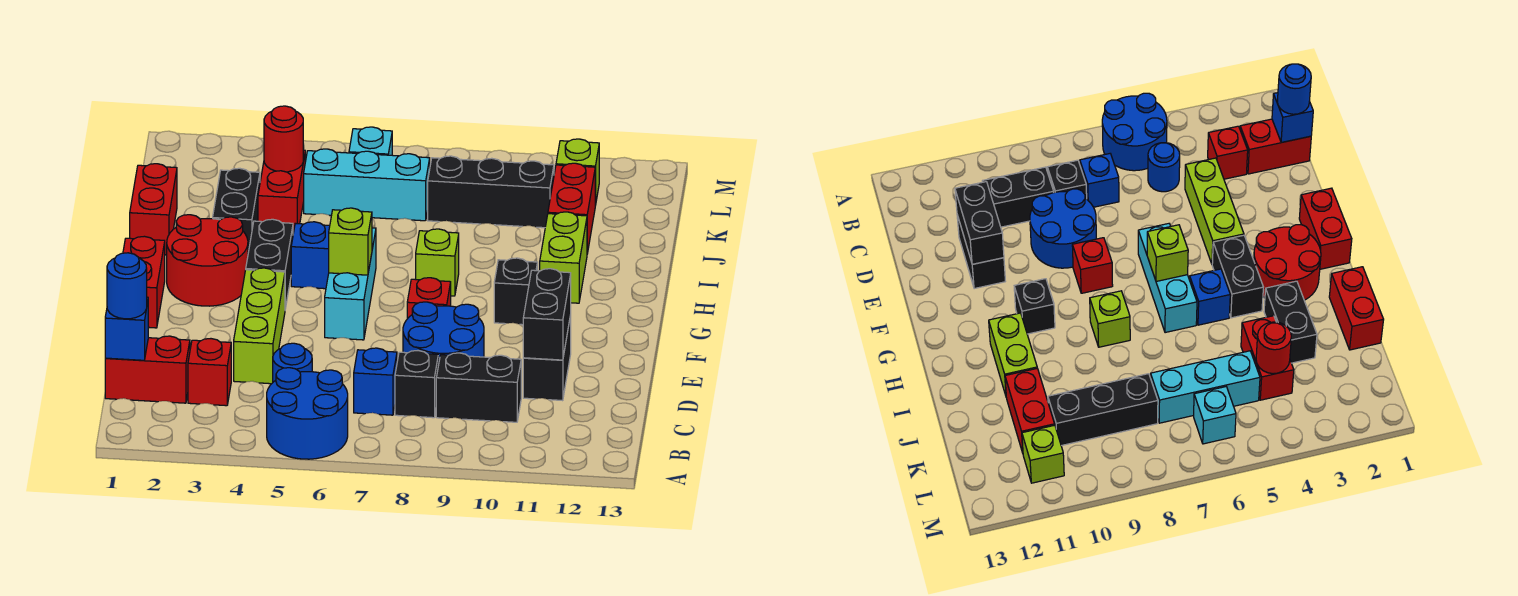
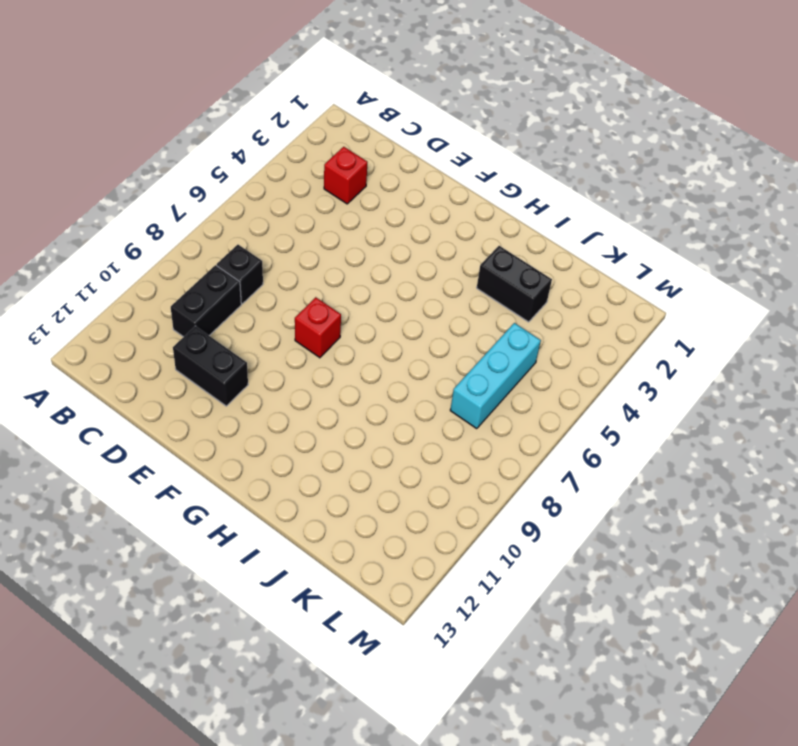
none -> blue round brick A5:B6 level 1
none -> red brick C1:C2 level 1
none -> blue round brick C5 level 1
none -> blue brick C7 level 1

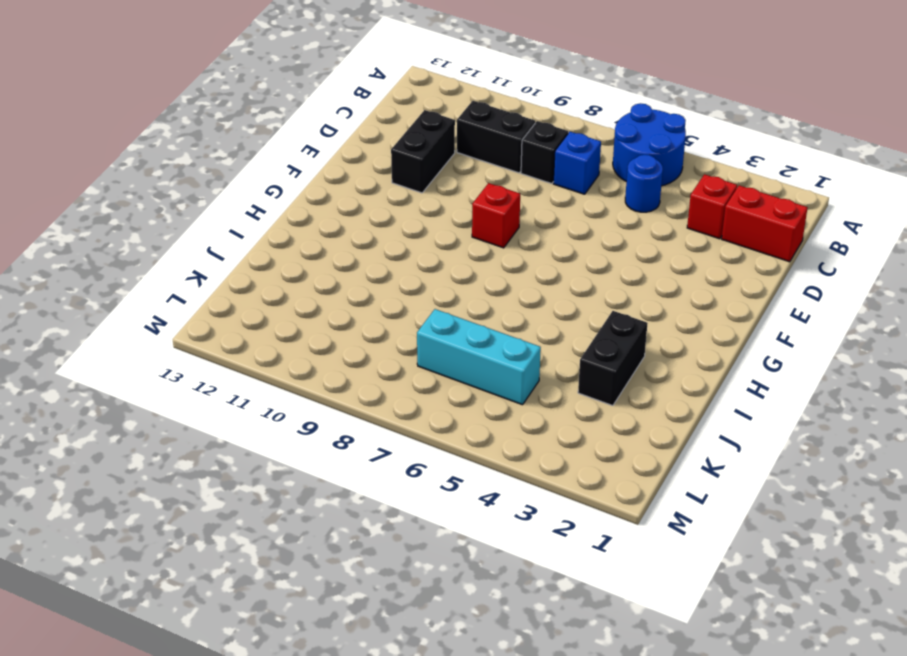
none -> lime brick D4:F4 level 1
none -> blue round brick D8:E9 level 1
none -> red brick F1:G1 level 1
none -> cyan brick F6:H6 level 1

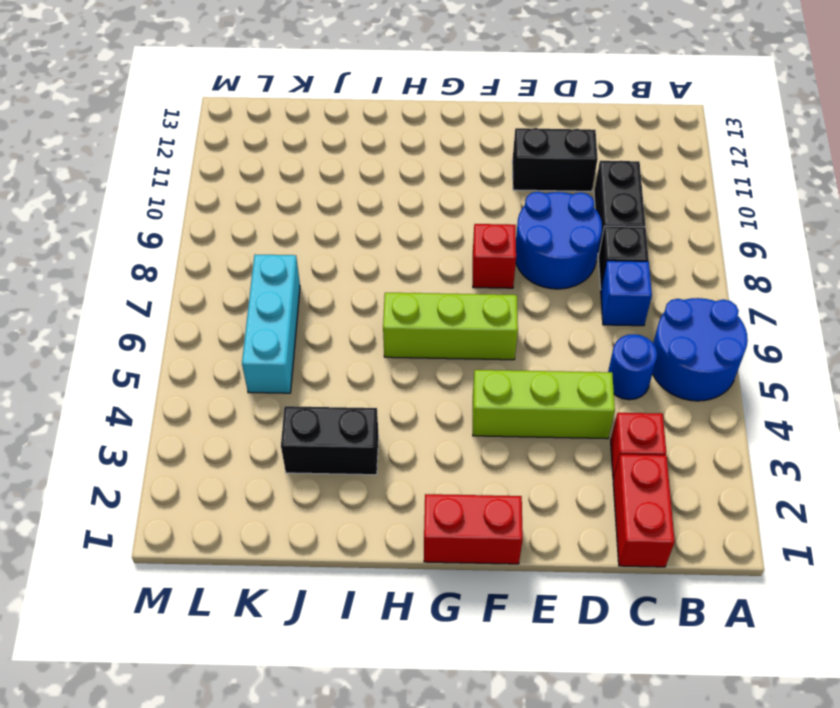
lime brick F6:H6 level 1 -> cyan brick F6:H6 level 1
none -> red round brick G2:H3 level 1
none -> black brick G4:H4 level 1
none -> black brick G10 level 1
none -> blue brick H5 level 1

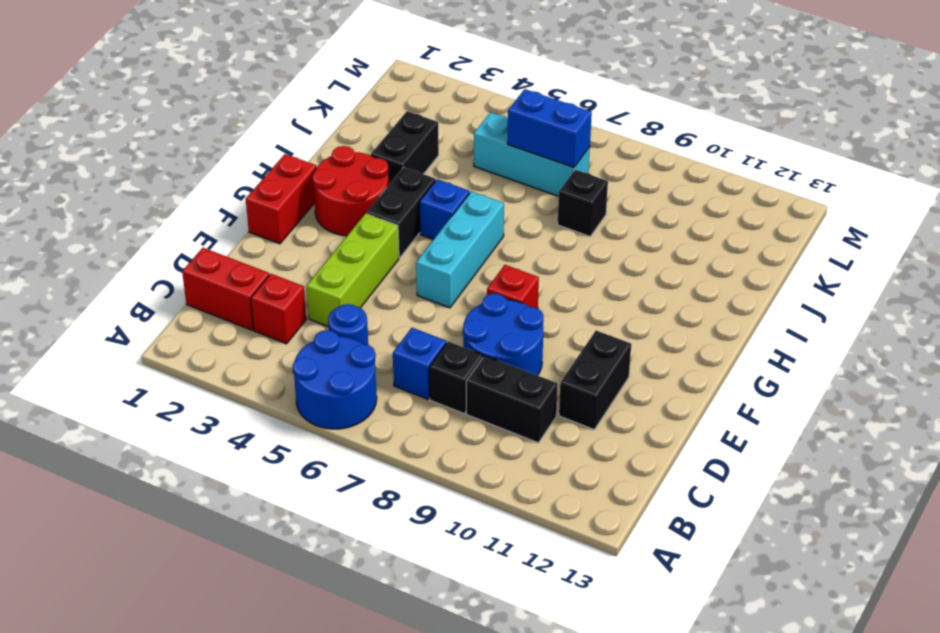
black brick J8 level 1 -> black brick G10 level 1
blue brick K6:K7 level 2 -> none
none -> lime brick H8 level 1
none -> lime brick H11:I11 level 1
none -> red brick I1:J1 level 1
none -> red brick J4:K4 level 1

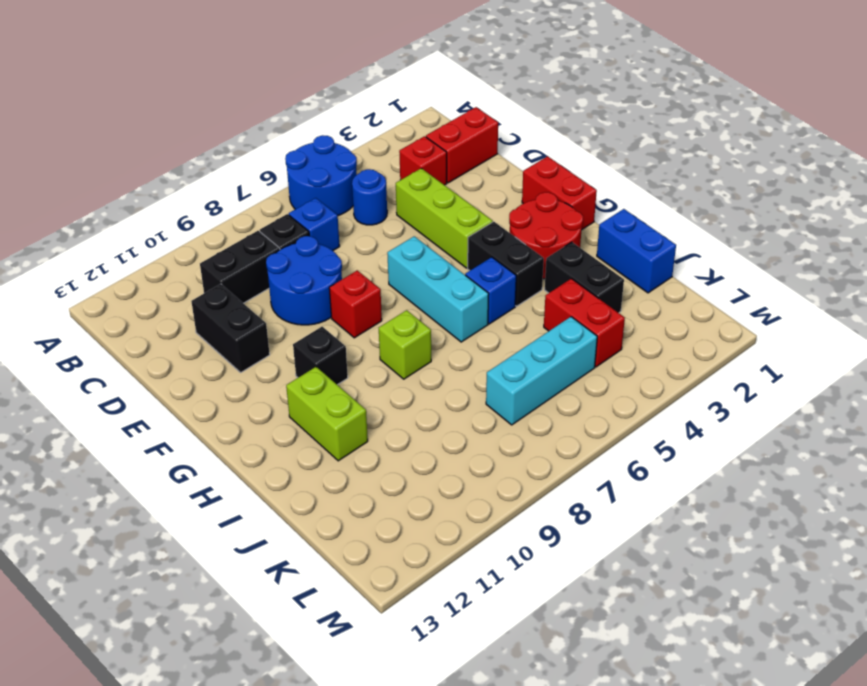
blue brick I1:J1 level 1 -> red brick I1:J1 level 1
none -> red brick J11:K11 level 1
none -> black brick K8:K10 level 1
none -> cyan brick L6 level 1
none -> lime brick L11 level 1

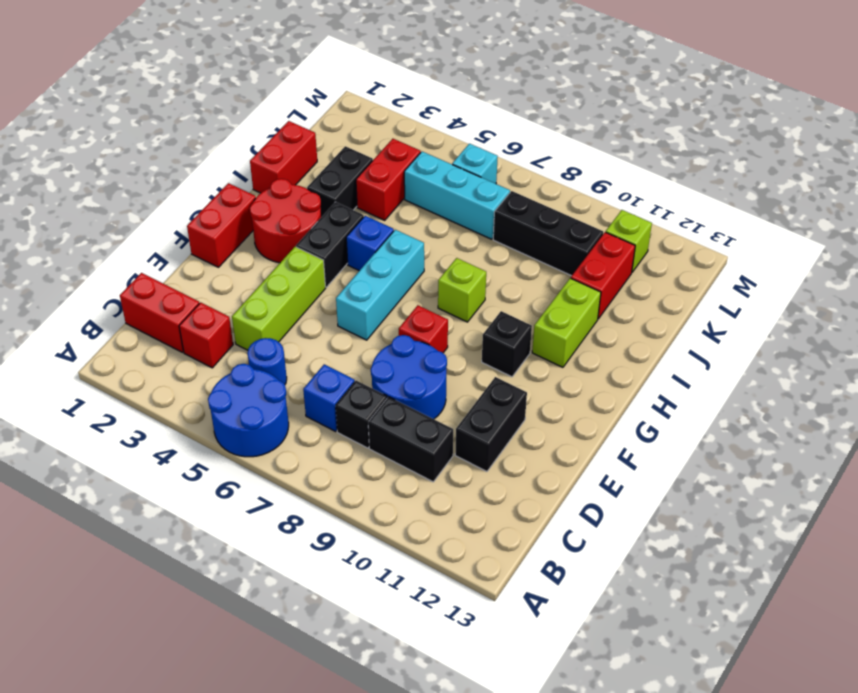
none -> blue brick C1 level 2
none -> black brick D11:E11 level 2
none -> lime brick G6 level 2
none -> red round brick K4 level 2

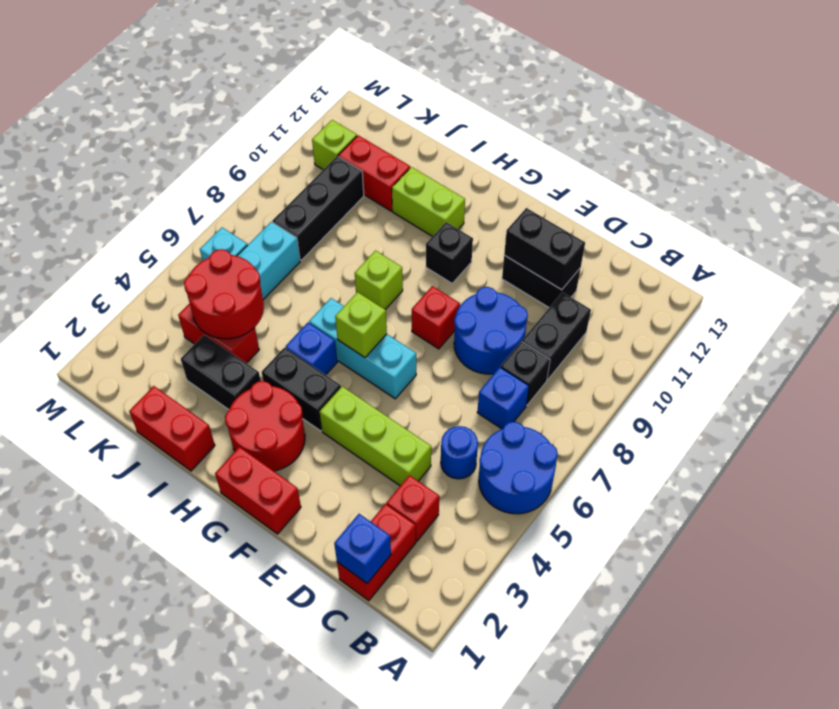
red round brick J4:K5 level 2 -> red round brick K4 level 2
none -> blue round brick C1 level 3

